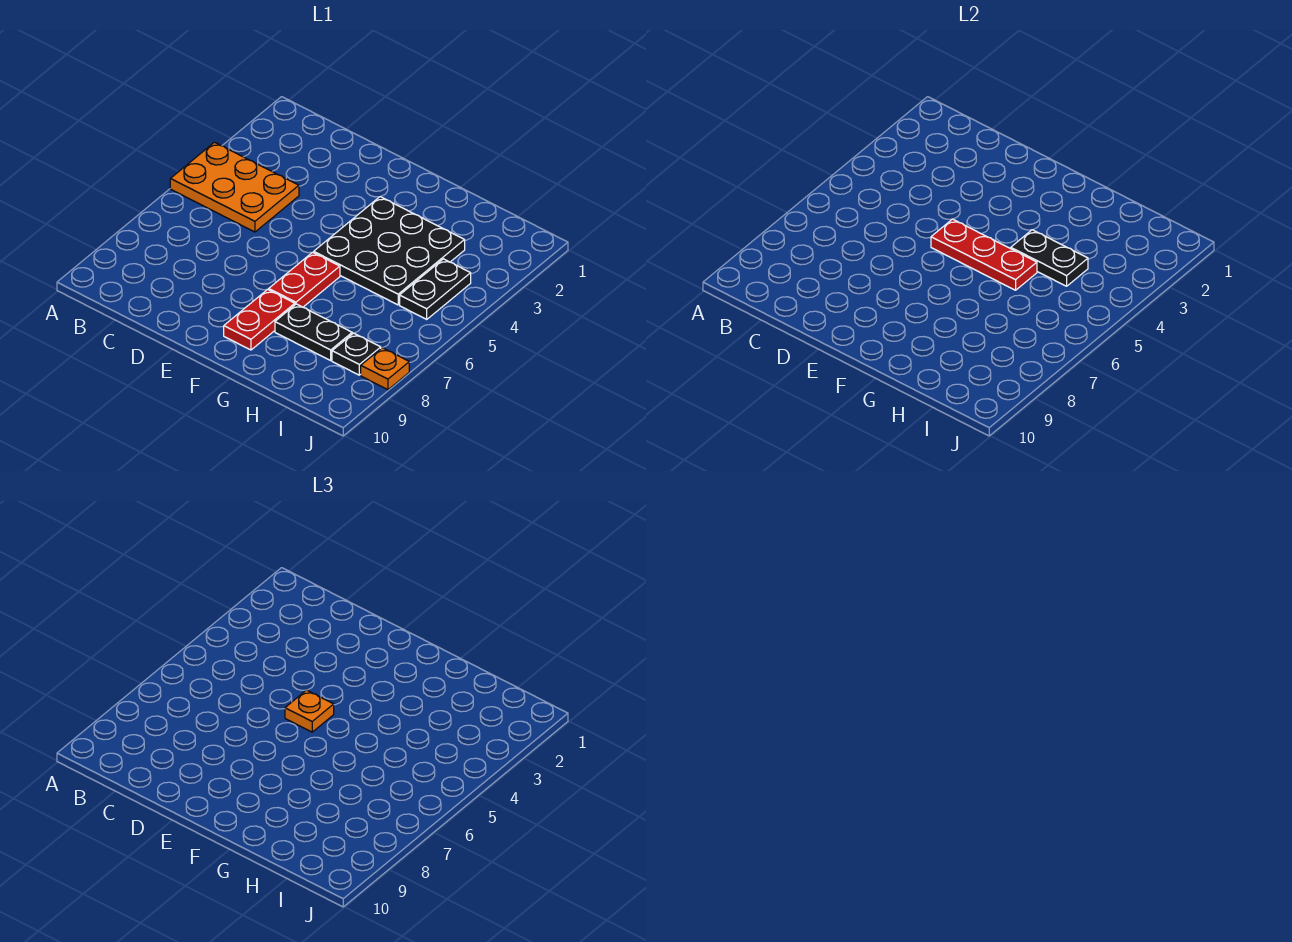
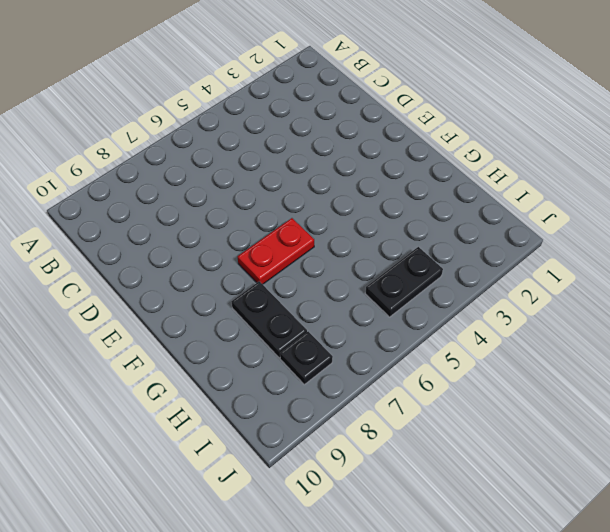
none -> orange plate A4:C5 level 1
none -> black plate F3:H5 level 1

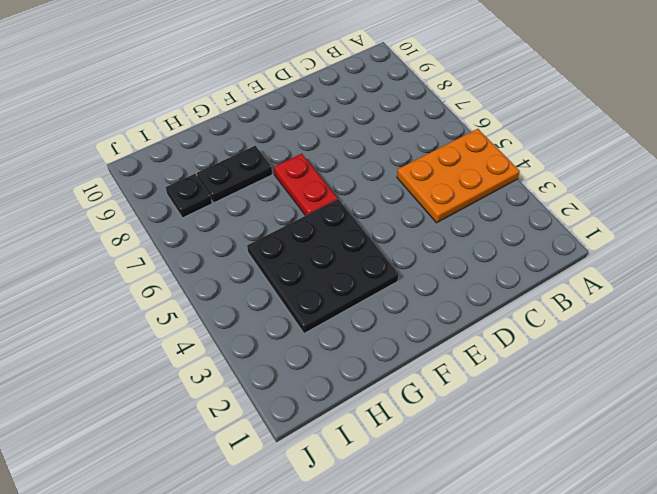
none -> red plate F8:F9 level 1
none -> black plate I4:I5 level 1

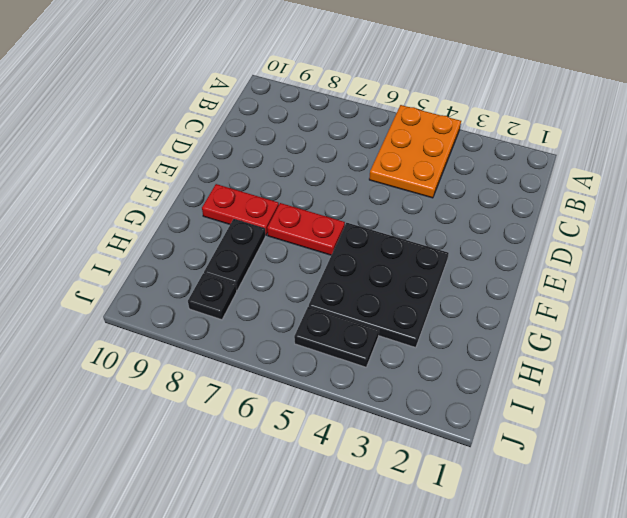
none -> orange plate J8 level 1
none -> red plate E5:G5 level 2

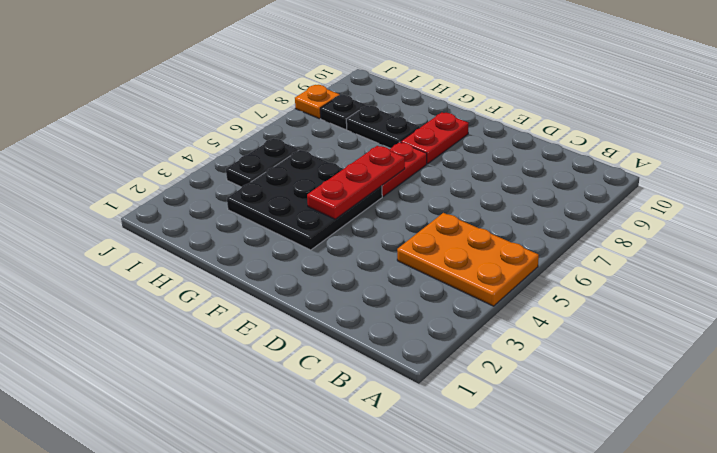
red plate F4:F6 level 2 -> red plate E5:G5 level 2
none -> black plate G4:H4 level 2
none -> orange plate E5 level 3

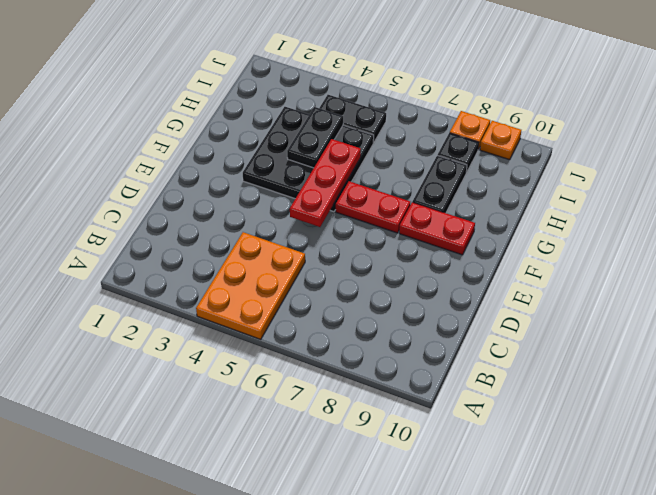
orange plate J9 level 1 -> orange plate E5 level 3

